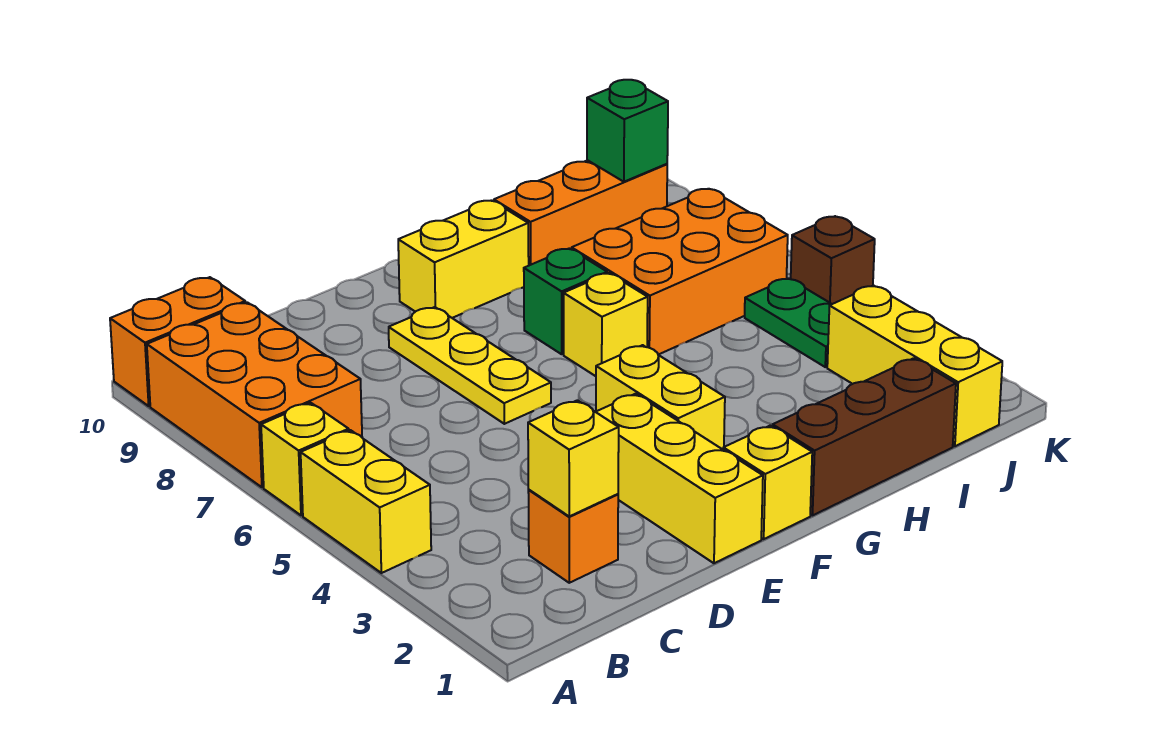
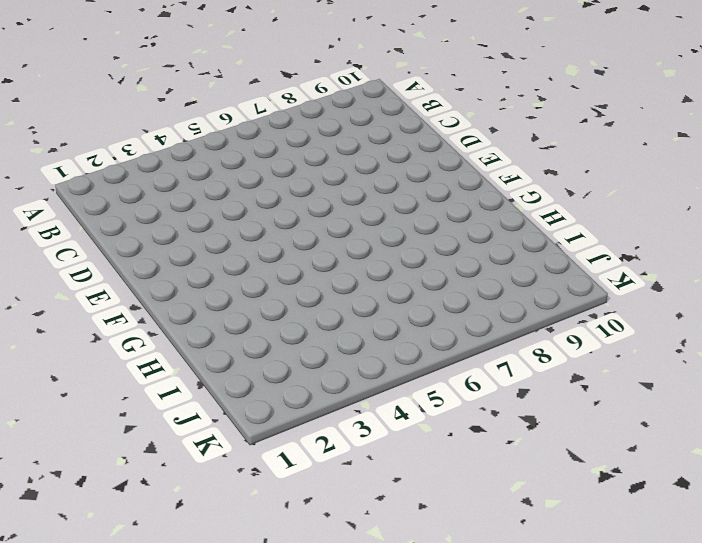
none -> yellow brick A4:A5 level 1
none -> yellow brick A6 level 1
none -> orange brick A7:B9 level 1

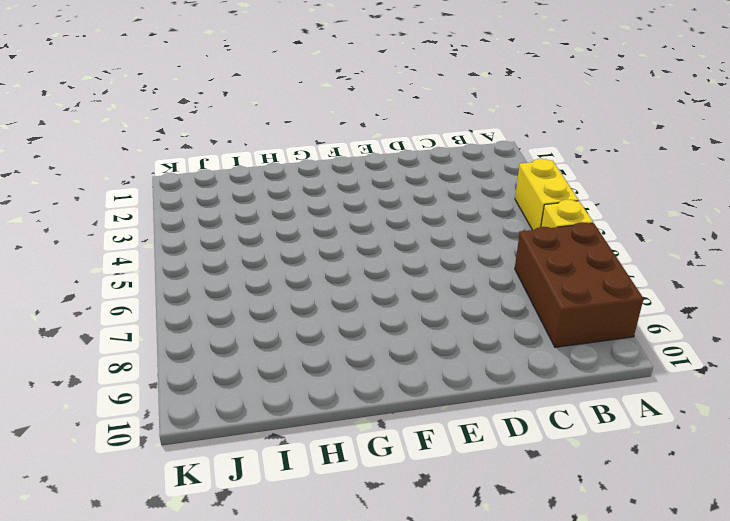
brown brick A7:B9 level 1 -> orange brick A7:B9 level 1
none -> orange brick A10:B10 level 1
none -> orange brick C2 level 1
none -> yellow brick E1:E3 level 1

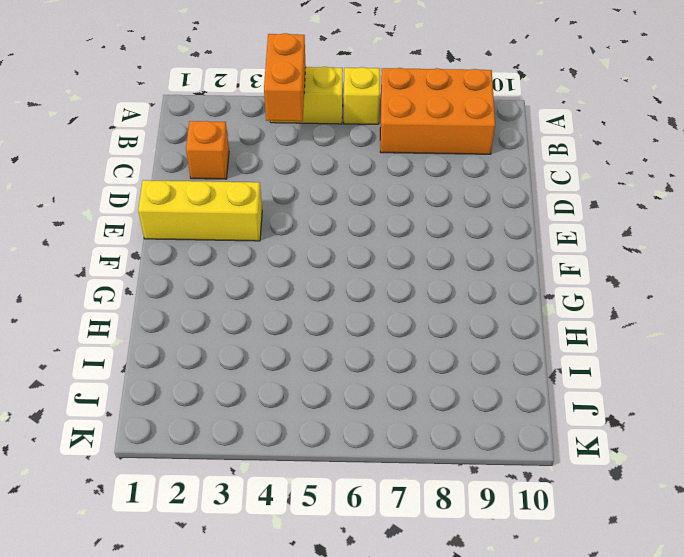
orange brick A4:B4 level 2 -> orange brick A10:B10 level 1
none -> yellow plate E6:E8 level 1
none -> yellow brick F1 level 1
none -> yellow brick F3:F4 level 1

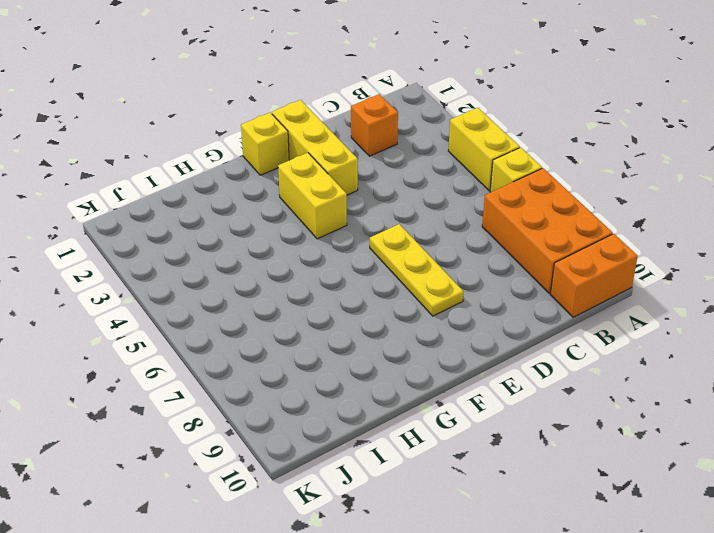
none -> yellow brick F9:G9 level 1
none -> brown brick G1:I1 level 1
none -> yellow brick G6 level 1

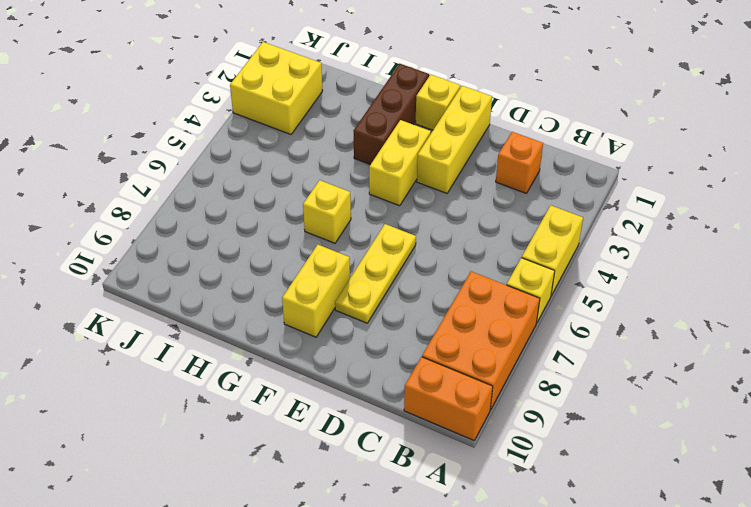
yellow brick F8:F9 level 1 -> yellow brick F9:G9 level 1
brown brick G1:G3 level 1 -> brown brick G1:I1 level 1
yellow brick J2:K3 level 1 -> yellow brick J1:J3 level 1
none -> green brick G7 level 1
none -> orange brick H6:J7 level 1
none -> orange brick H9:J9 level 1

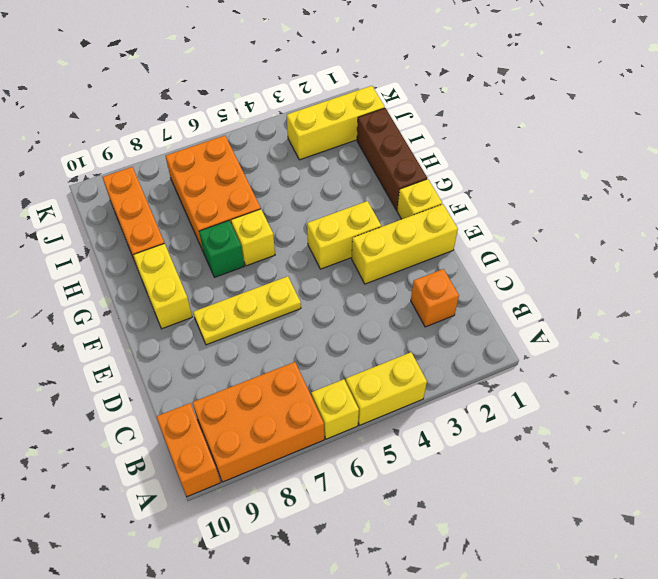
none -> green plate J4:J5 level 1
none -> brown brick K5 level 1
none -> yellow brick C2 level 2

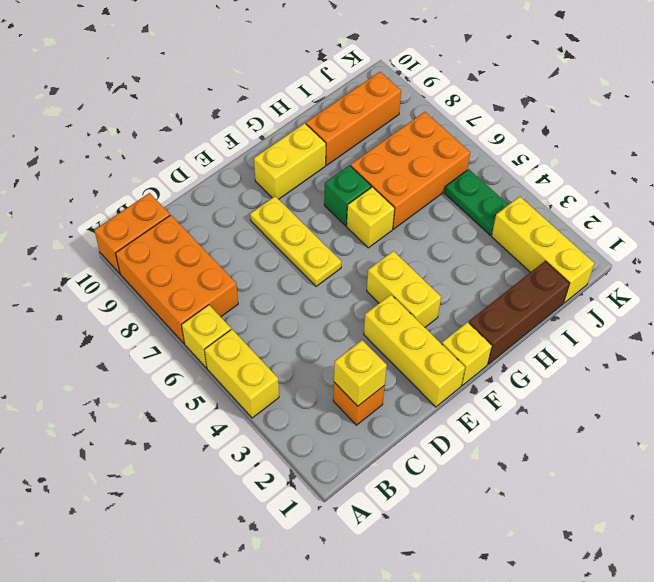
none -> brown brick K5 level 1
none -> green brick J9 level 2

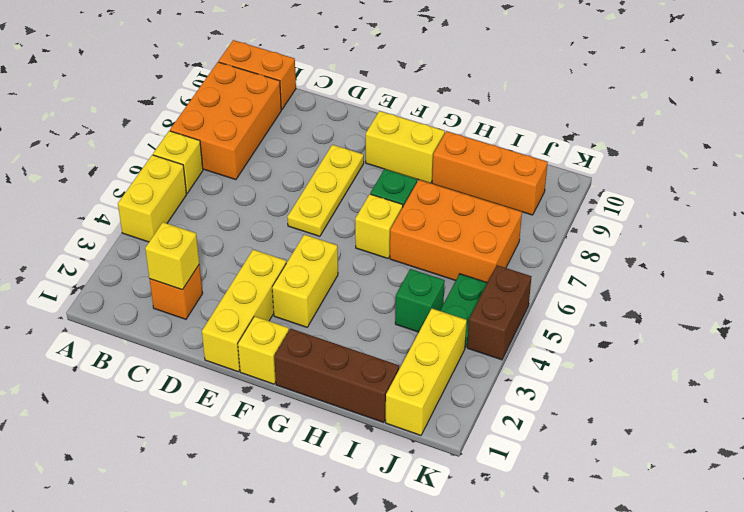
green brick I4 level 1 -> green brick J9 level 2
brown brick K4:K5 level 1 -> brown brick K5 level 1

